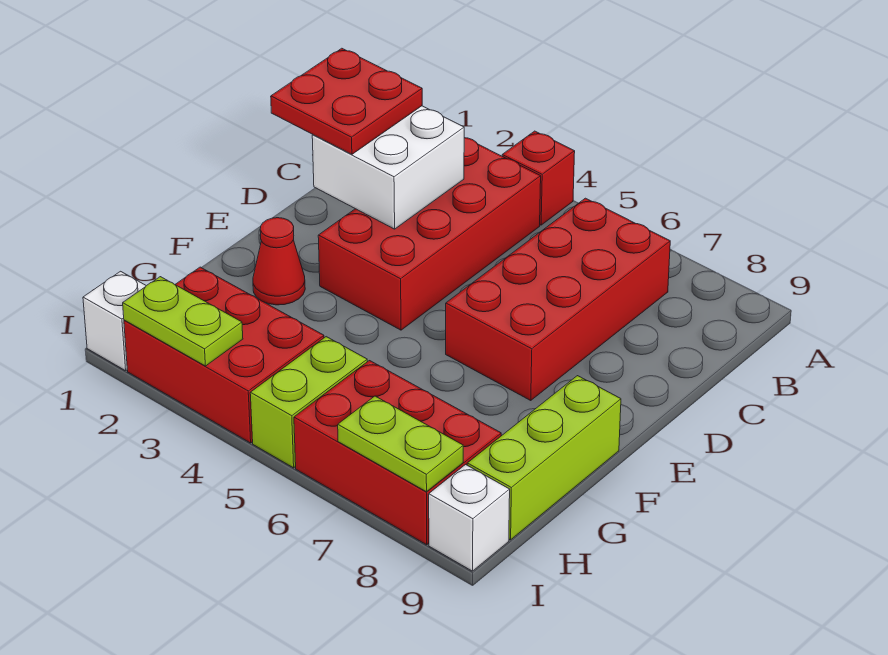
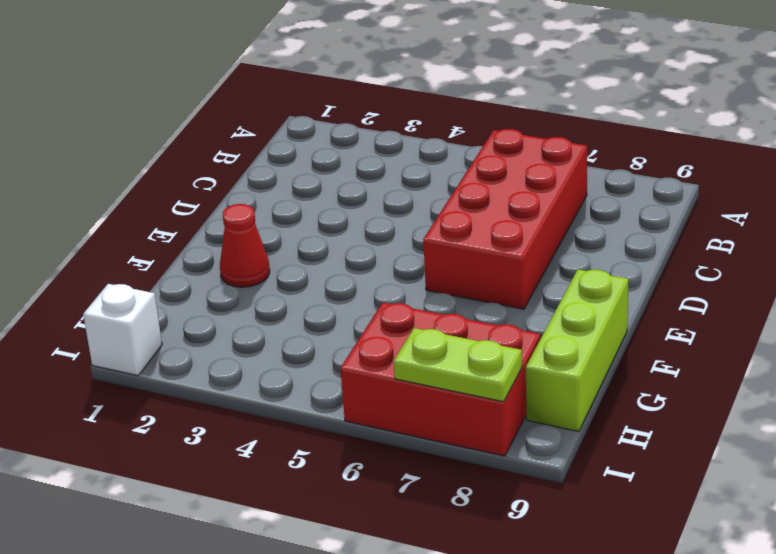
none -> red brick A4 level 1
none -> red brick B3:E4 level 1
none -> red brick H2:I4 level 1

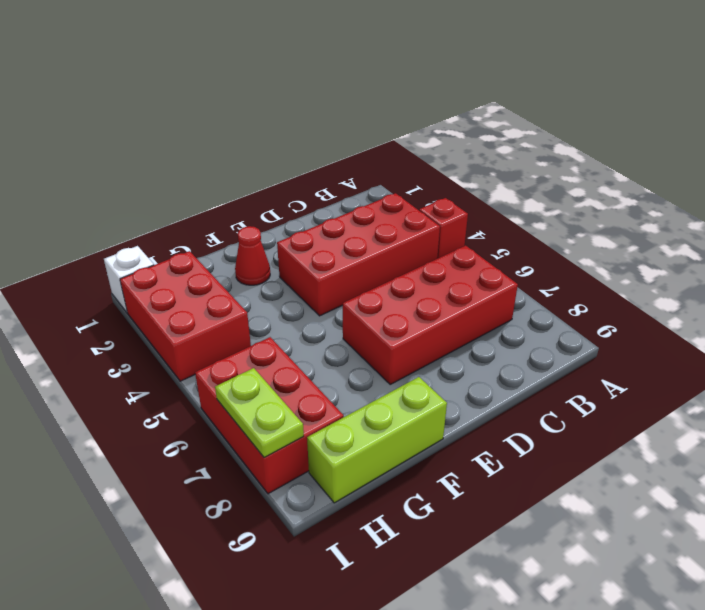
none -> lime brick H5:I5 level 1
none -> white brick I9 level 1
none -> white brick C2:D3 level 2

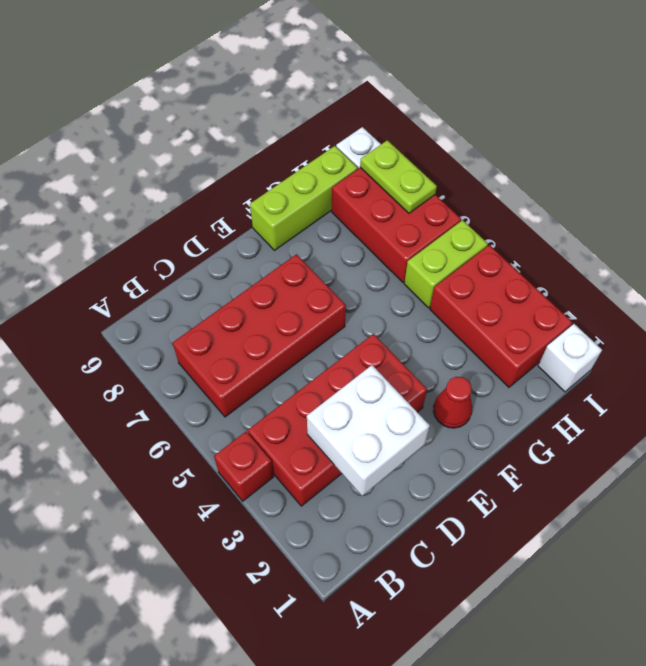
none -> lime plate I2:I3 level 2
none -> red plate C1:D2 level 3

